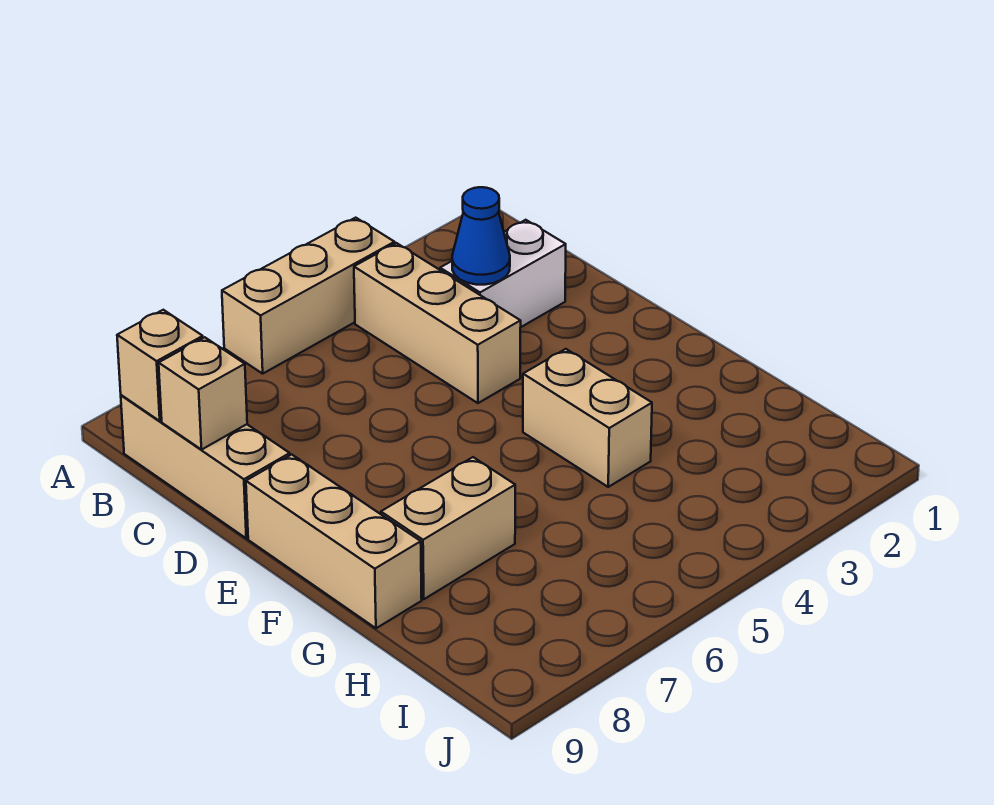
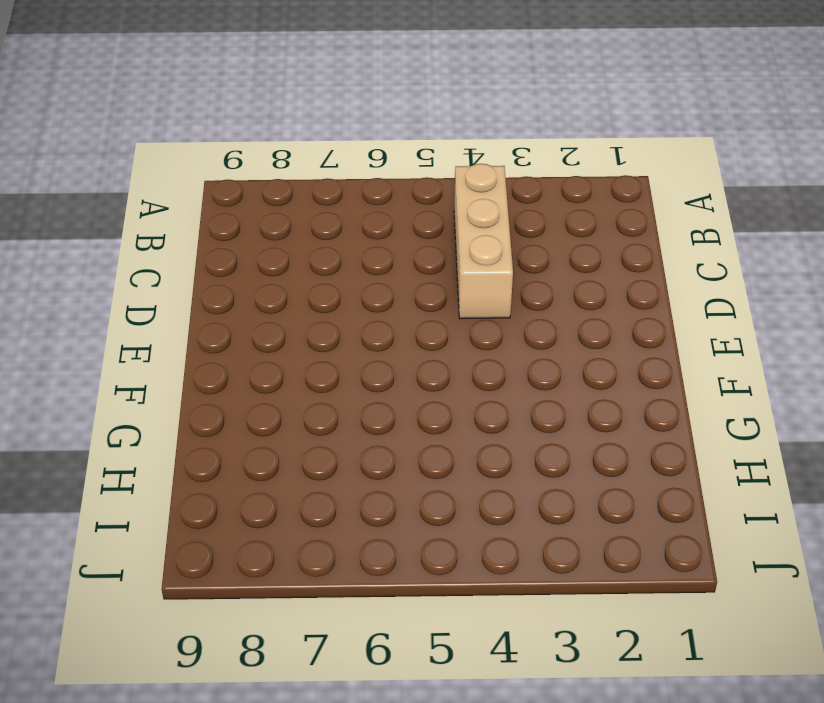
none -> tan brick A4:A6 level 1
none -> tan brick B9:D9 level 1

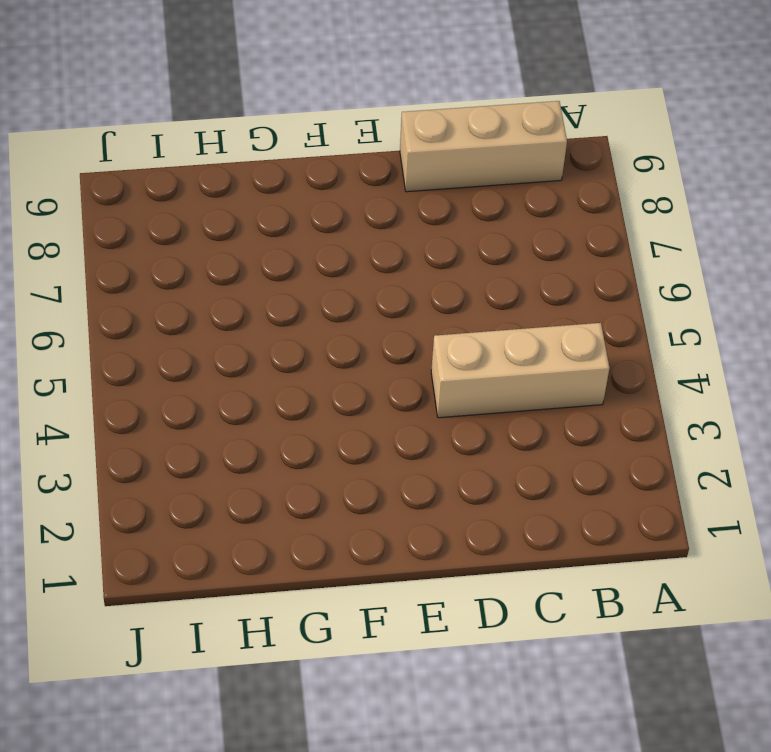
none -> tan brick A4:A6 level 1
none -> white brick C2:C3 level 1

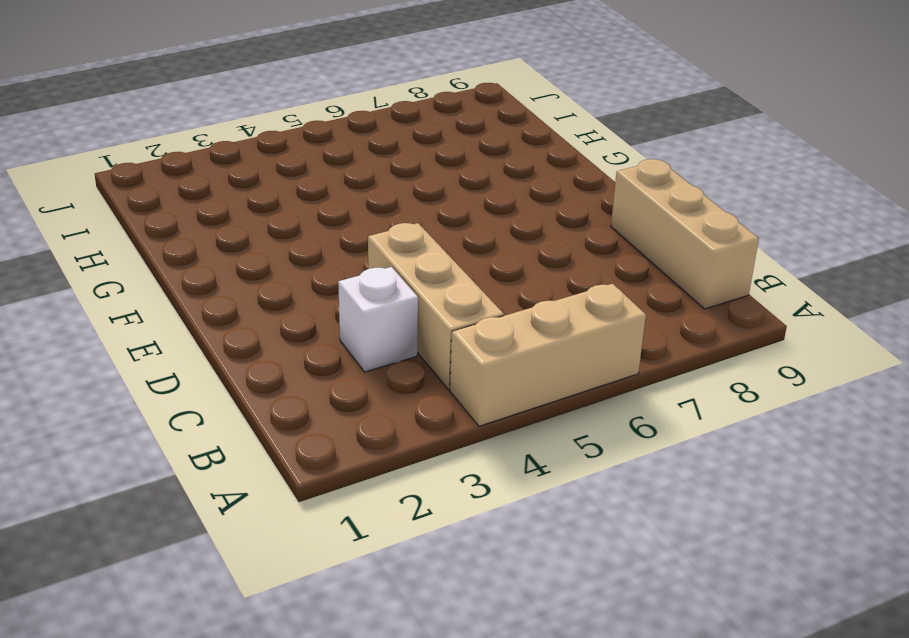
white brick C3 level 1 -> white brick C2:C3 level 1
none -> tan brick E9:G9 level 1
none -> tan brick F4:G4 level 1

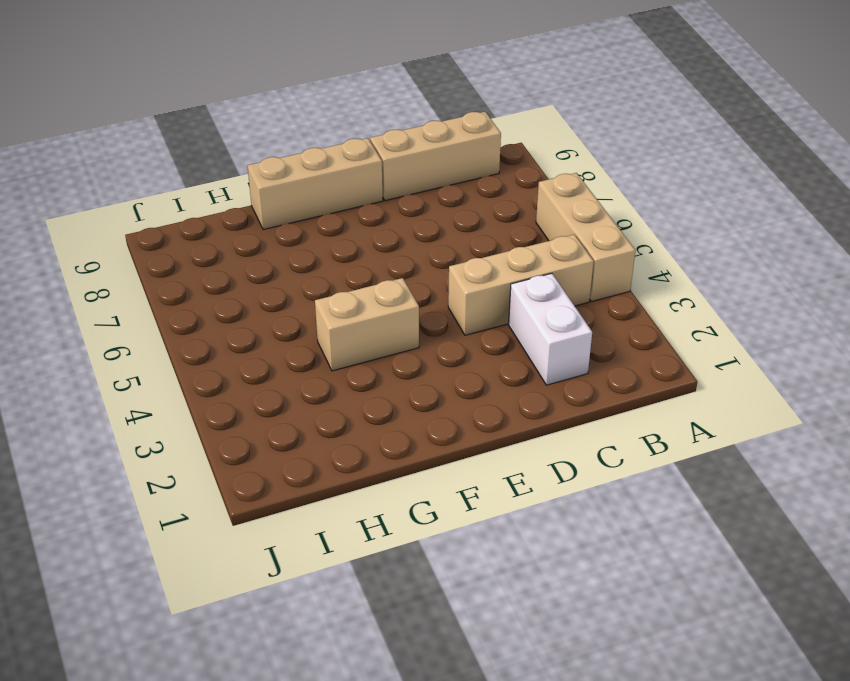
none -> tan brick G7:G8 level 1
none -> tan brick B9 level 2

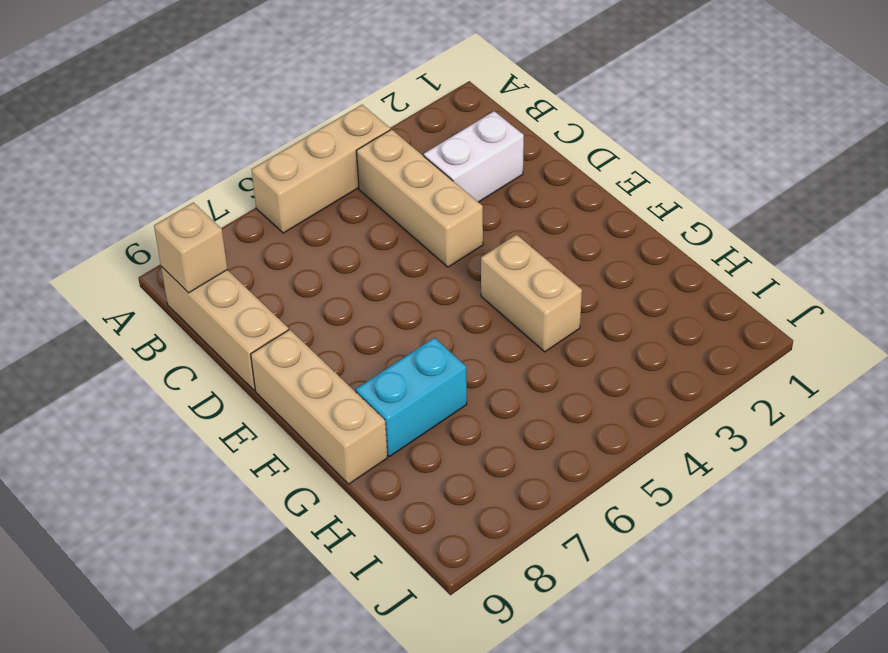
cyan brick G7:G8 level 1 -> tan brick G7:G8 level 1
none -> blue cone C3 level 2
none -> tan brick C9 level 2

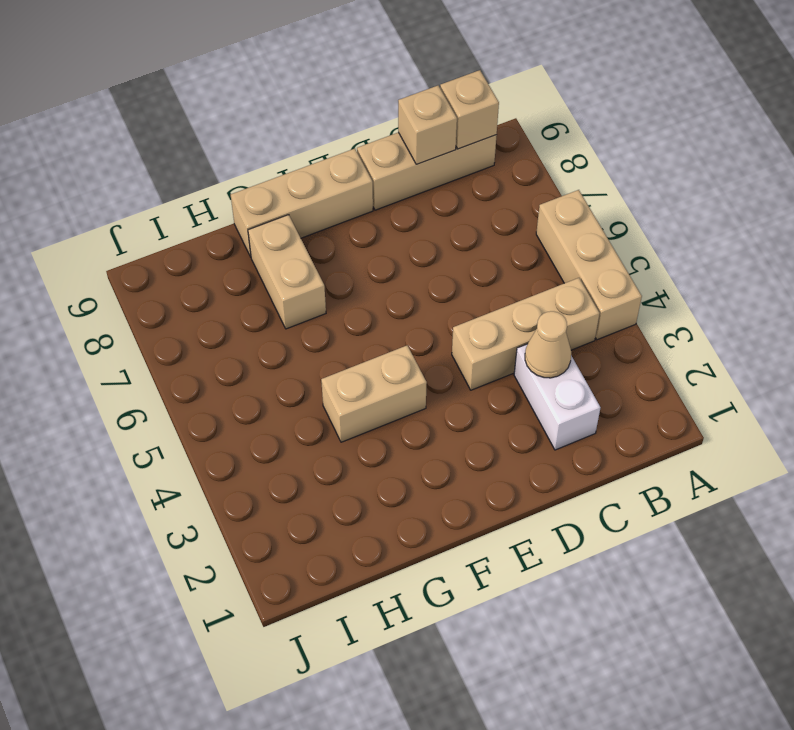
tan cone C3 level 2 -> blue cone C3 level 2

